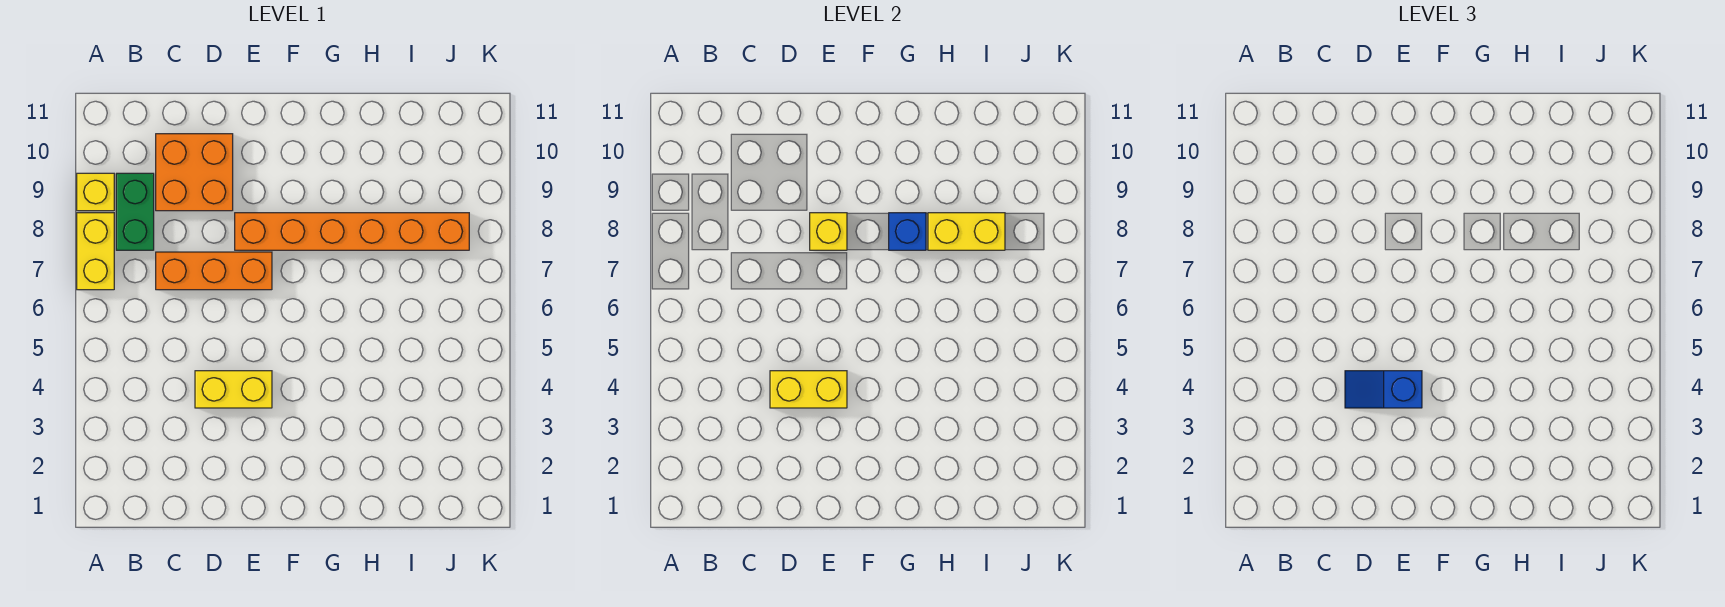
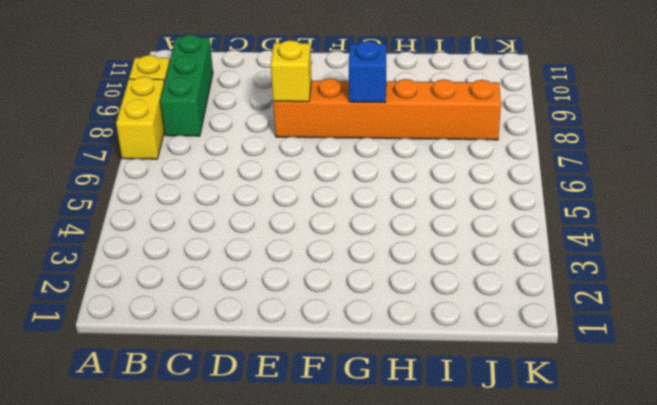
green brick B8:B10 level 1 -> green brick B8:B9 level 1
none -> orange brick C7:E7 level 1
none -> orange brick C9:D10 level 1
none -> yellow brick D4:E4 level 1

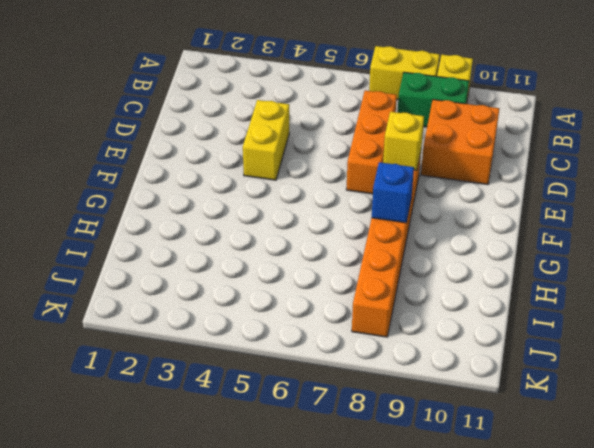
none -> yellow brick D4:E4 level 2
none -> yellow brick H8:I8 level 2
none -> blue slope D4:E4 level 3 top E

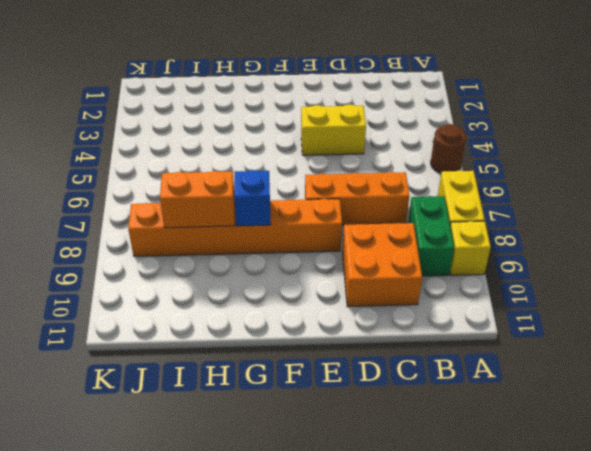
brown round brick A5 level 1 -> none
orange brick H8:I8 level 2 -> yellow brick H8:I8 level 2
none -> yellow brick D4:E4 level 2
none -> yellow brick E8 level 2
none -> blue slope D4:E4 level 3 top E

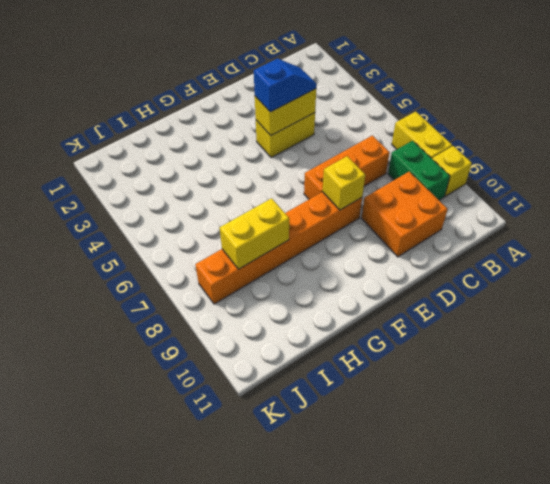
none -> blue brick G8 level 2

